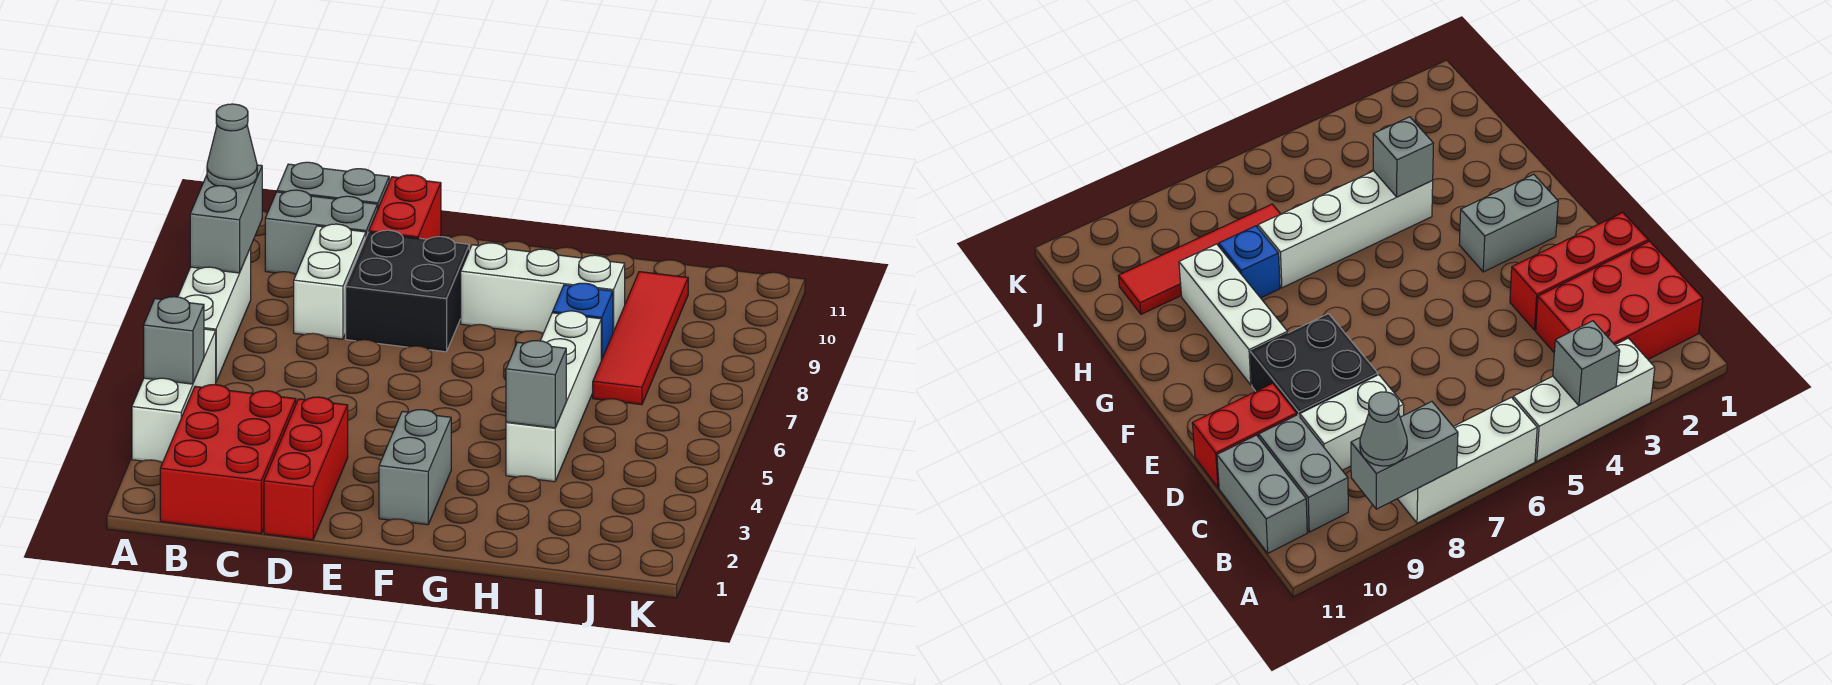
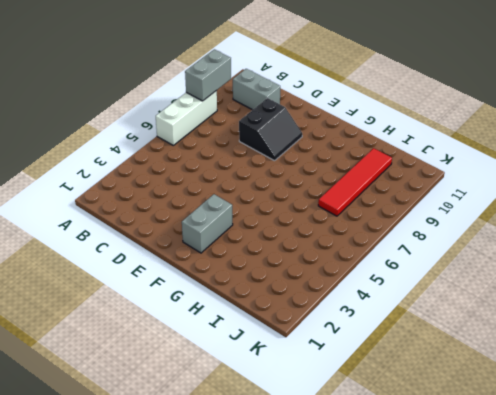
black slope D8:E9 level 1 top D -> black brick D8:E9 level 1
none -> white brick A3:A5 level 1
none -> red brick B1:C3 level 1
none -> grey brick B11:C11 level 1

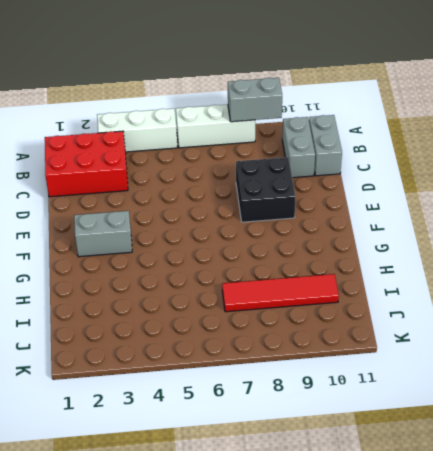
none -> white brick C8:C9 level 1
none -> red brick D1:D3 level 1
none -> red brick D10:D11 level 1

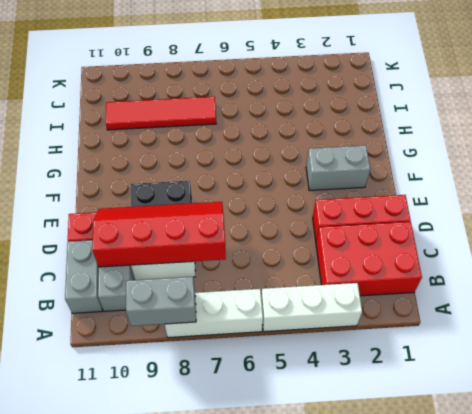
red slope C7:D10 level 2 top C -> none
none -> white brick F9:H9 level 1
none -> white brick H4:H7 level 1
none -> blue brick H8 level 1

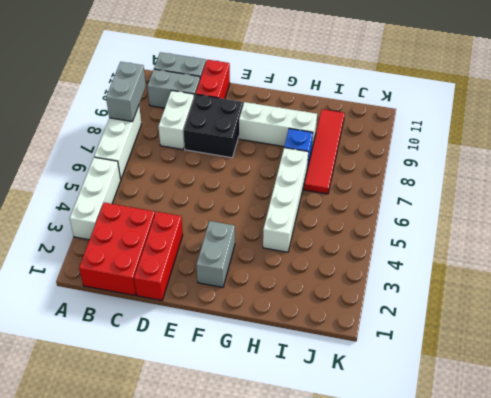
none -> grey brick A4 level 2
none -> grey brick H4 level 2
none -> grey cone A9 level 3

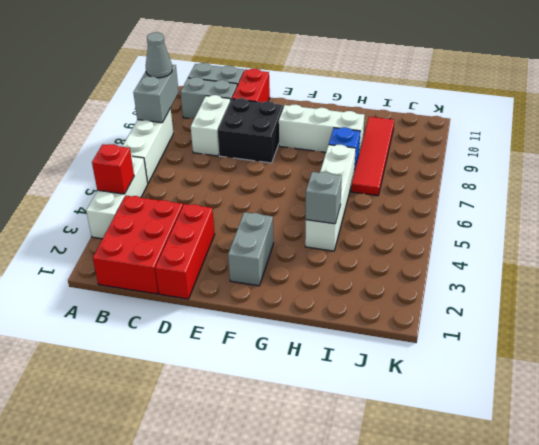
red brick A4 level 2 -> grey brick A4 level 2

